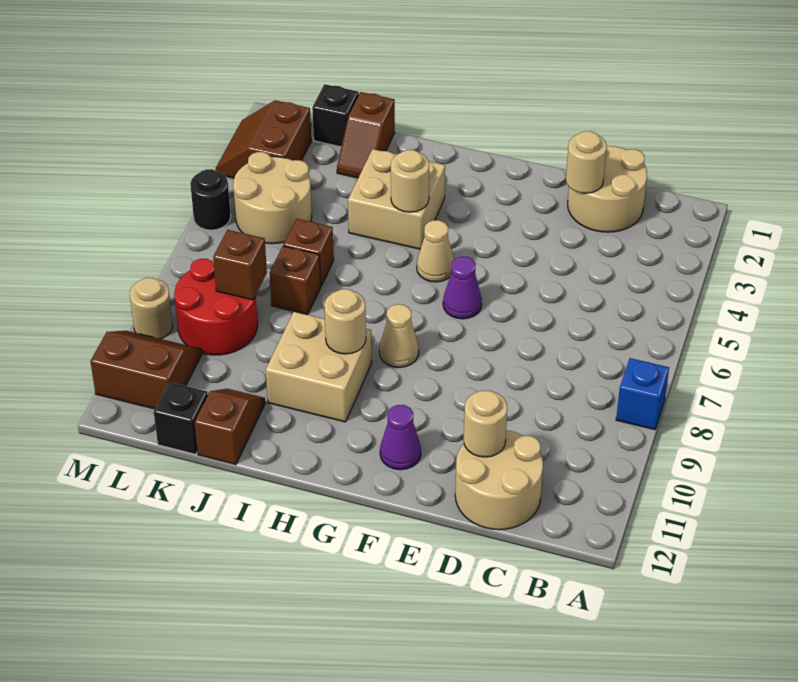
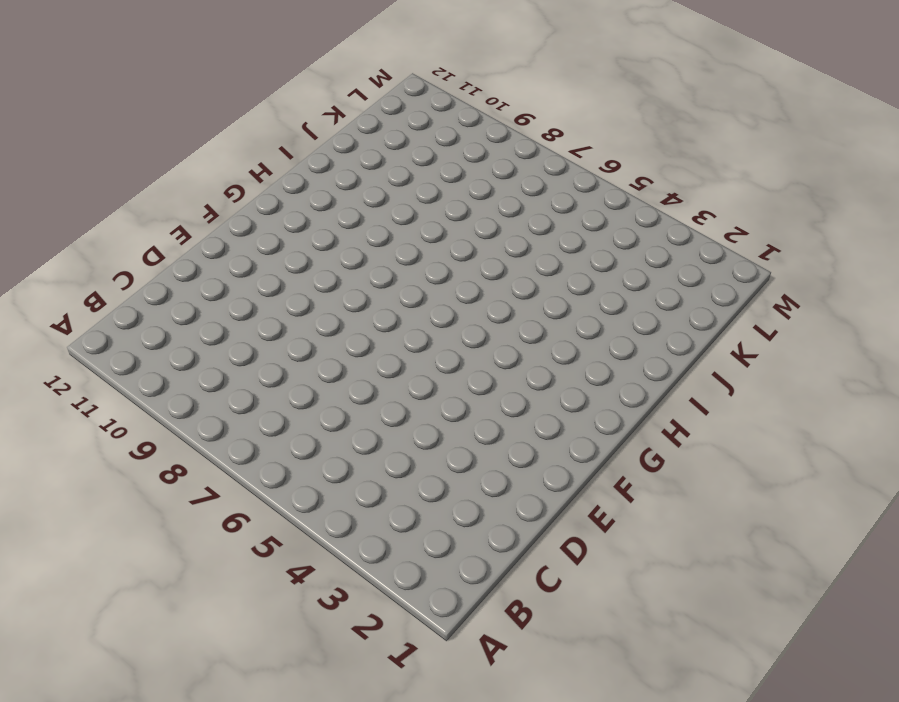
none -> blue brick A8 level 1
none -> tan round brick C1:D2 level 1
none -> tan round brick C11:D12 level 1

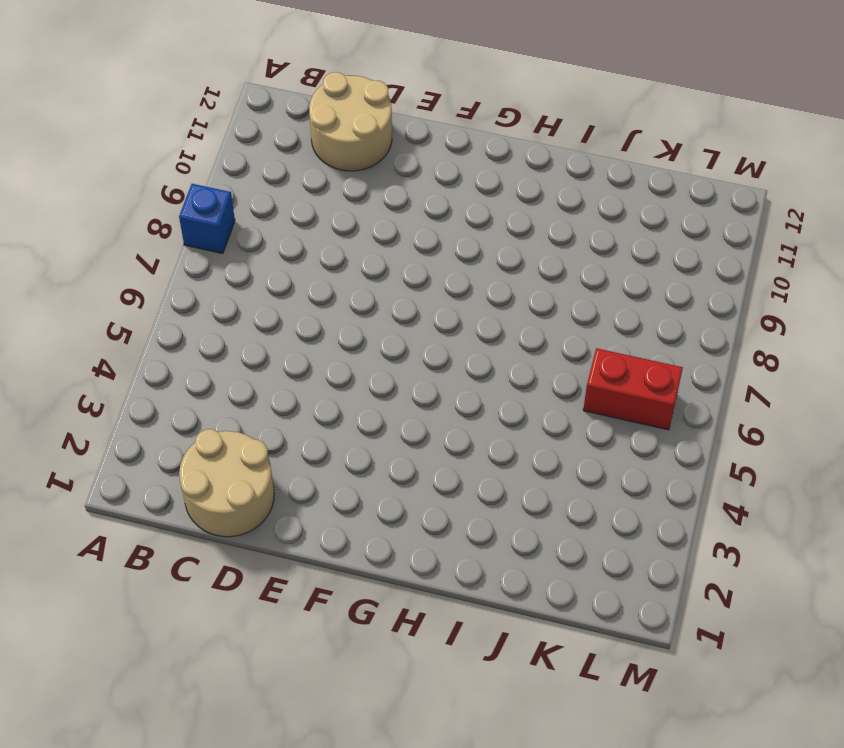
red brick K6:L6 level 1 -> none
none -> purple cone F6 level 1
none -> purple cone F11 level 1
none -> tan cone G5 level 1

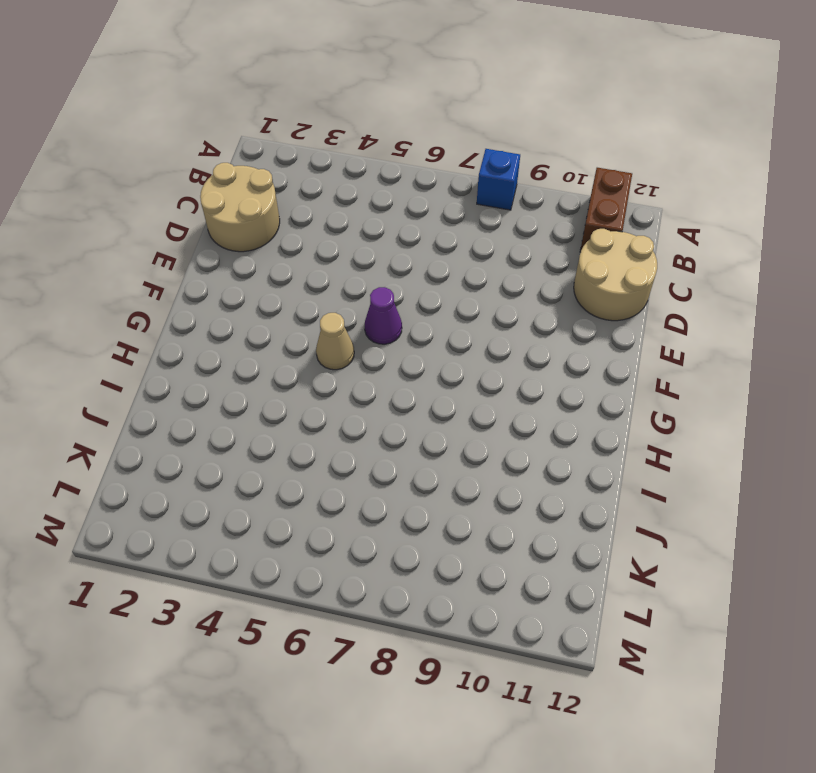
brown brick A11:B11 level 1 -> none
none -> purple cone F11 level 1
none -> tan cone G8 level 1
none -> tan brick H3:I4 level 1

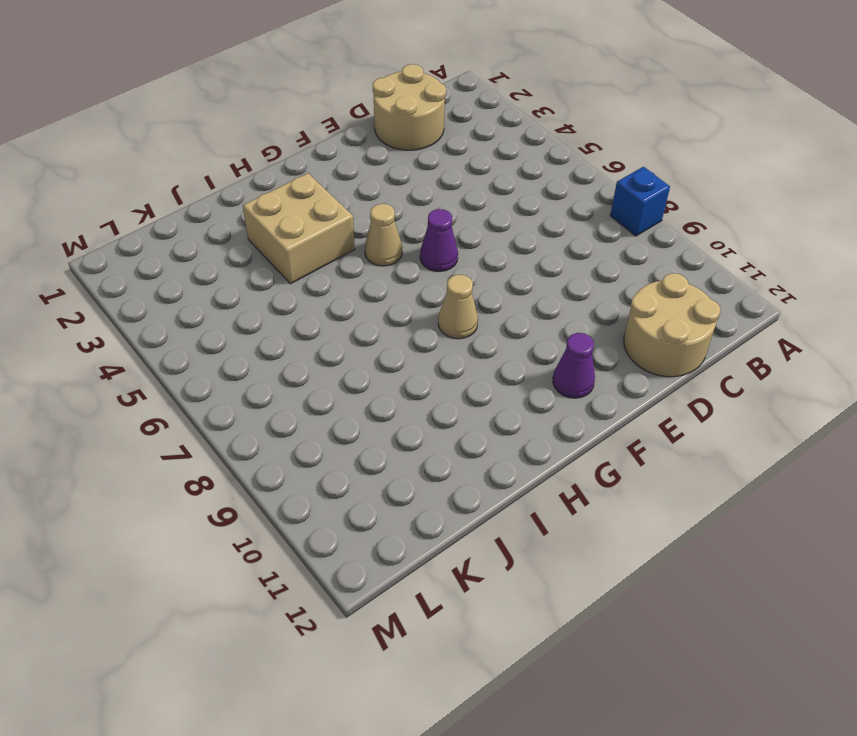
none -> tan brick H9:I10 level 1
none -> brown slope J1:J2 level 1 top 1
none -> brown brick J6 level 1

